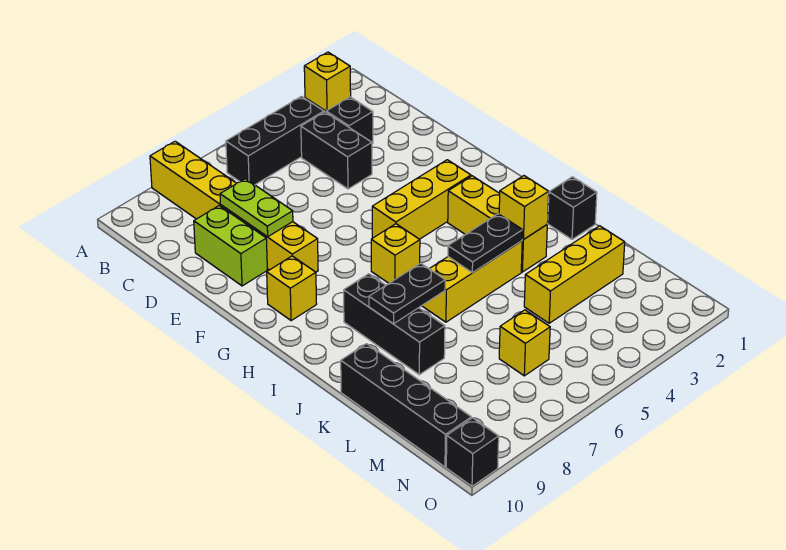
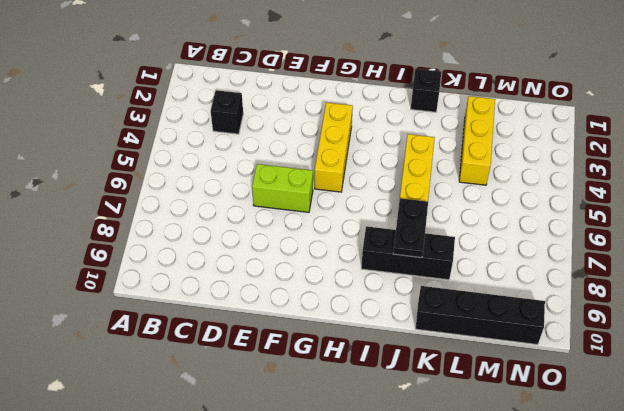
lime brick E6:F6 level 1 -> lime brick D9:E9 level 1
none -> yellow brick A2 level 1
none -> yellow brick A8:F8 level 1
none -> black brick B4:B6 level 1

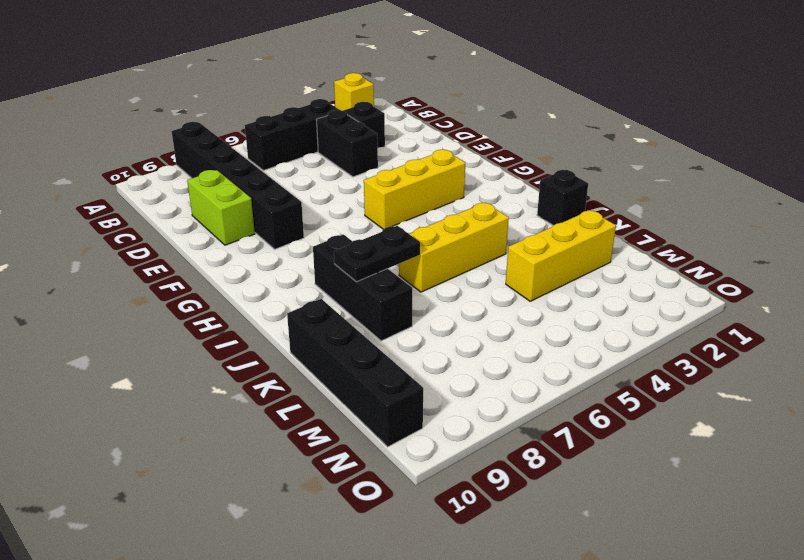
black brick A8:F8 level 1 -> yellow brick A8:F8 level 1
none -> yellow brick G9 level 1
none -> yellow brick H3:J3 level 1
none -> yellow brick H6 level 1

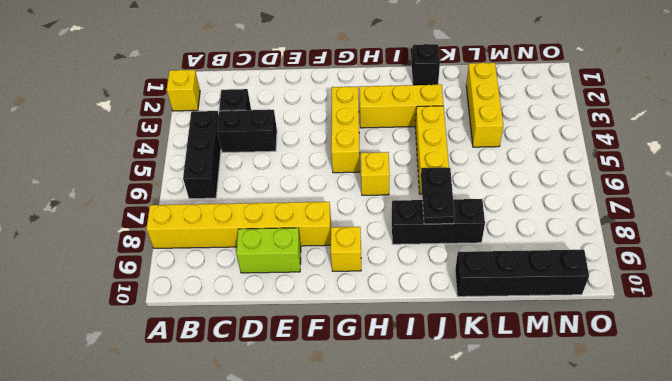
none -> yellow brick M6 level 1
none -> black brick O10 level 1
none -> lime plate D8:E8 level 2

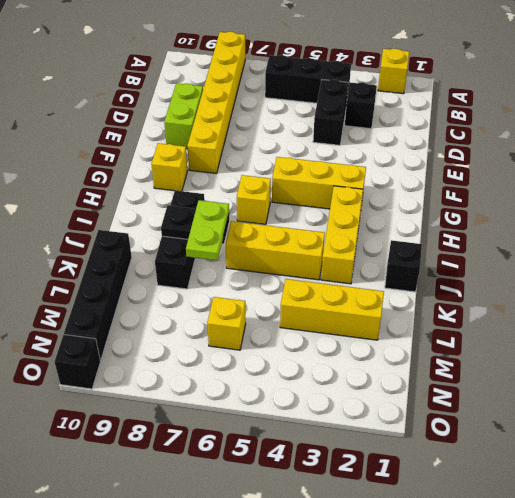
lime plate J7:K7 level 3 -> lime plate D8:E8 level 2
none -> yellow brick J3 level 2
none -> black plate J4:J5 level 2

